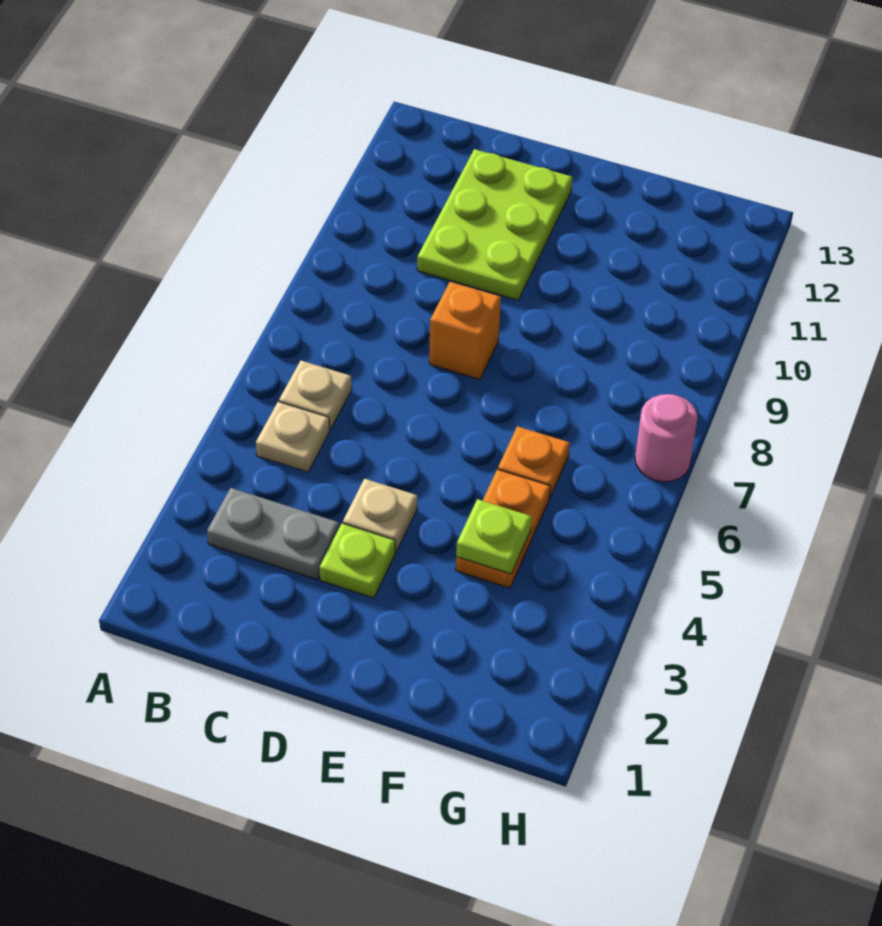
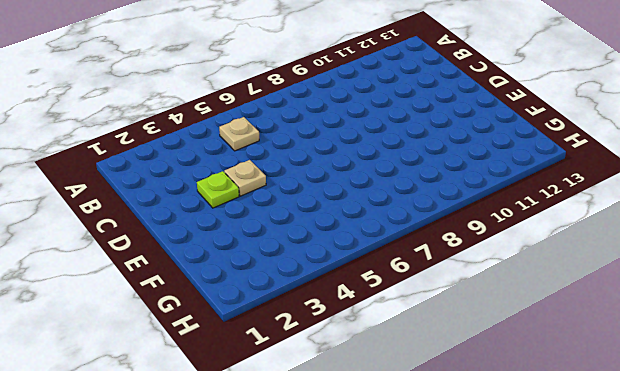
none -> grey plate B3:C3 level 1
none -> tan plate B6 level 1

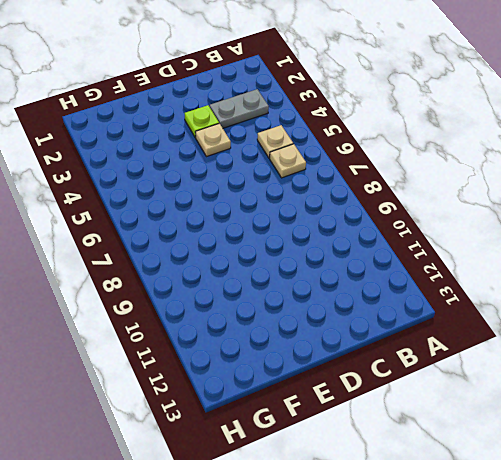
none -> lime plate C10:D12 level 1
none -> orange brick D8 level 1

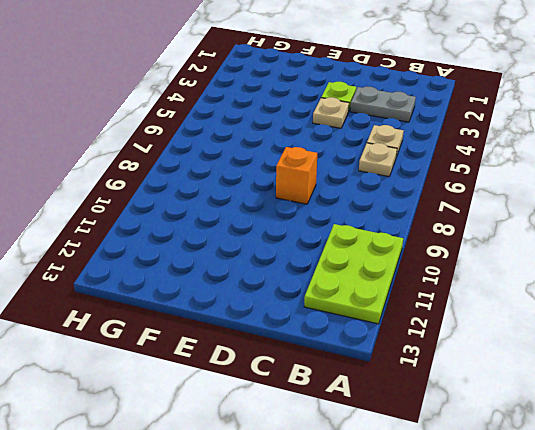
lime plate A10:B12 level 1 -> lime plate C10:D12 level 1
none -> orange plate F4:F5 level 1
none -> orange plate F6 level 1

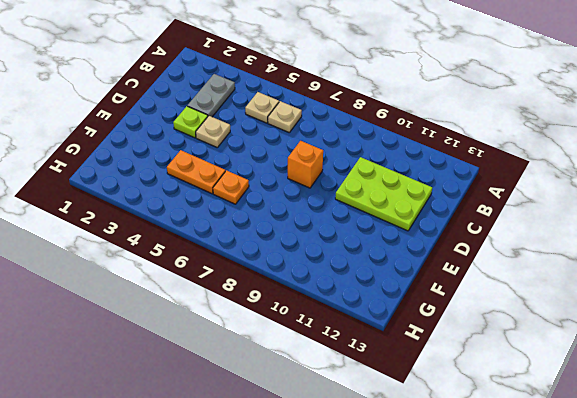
none -> pink round brick H7 level 1
none -> lime plate F4 level 2

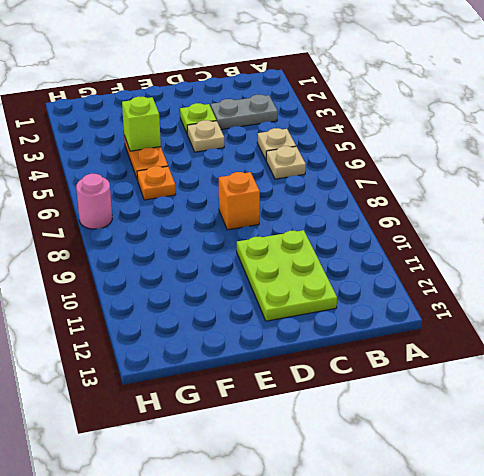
lime brick F4 level 2 -> lime plate F4 level 2

